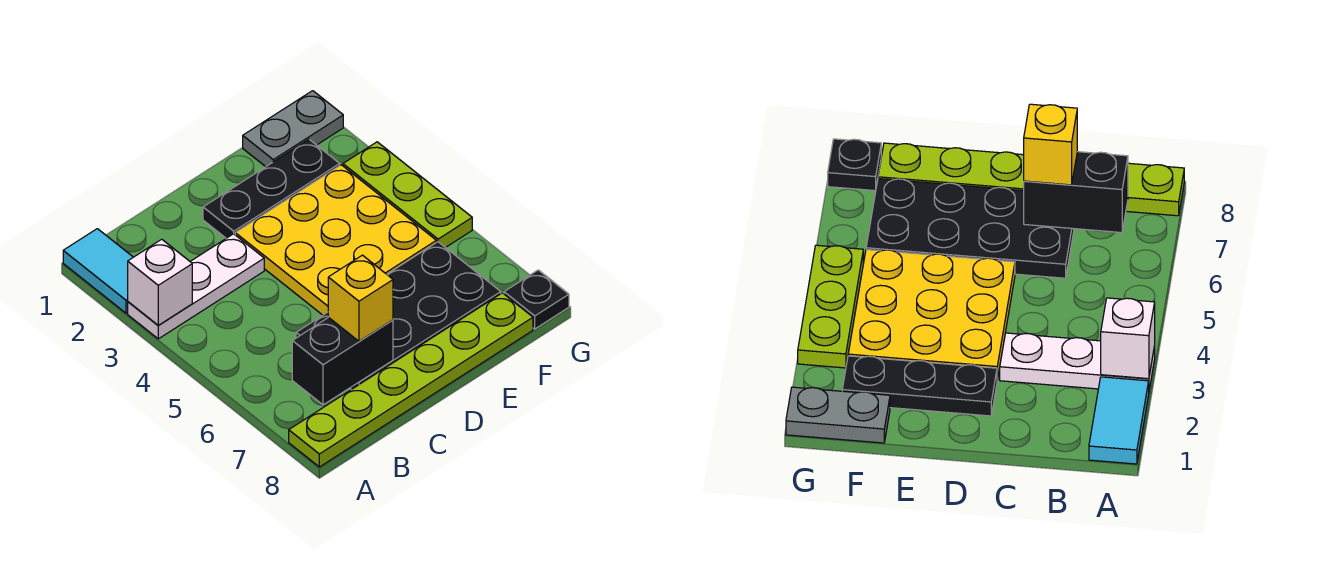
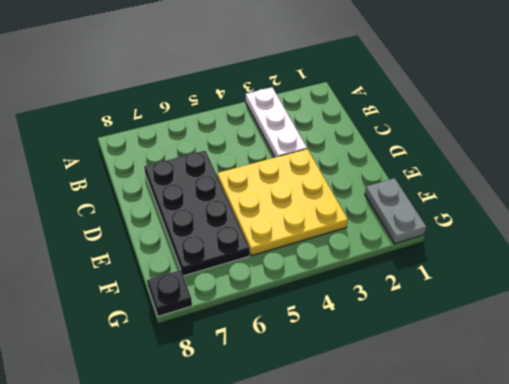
none -> cyan tile A1:A2 level 1
none -> lime plate A8:F8 level 1
none -> black plate D2:F2 level 1

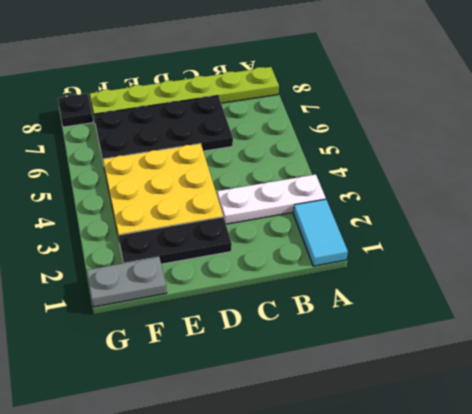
none -> lime plate G3:G5 level 1
none -> white brick A3 level 2
none -> black brick B7:C7 level 2

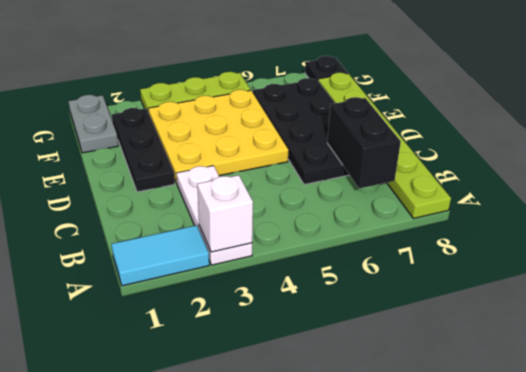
none -> yellow brick C7 level 3

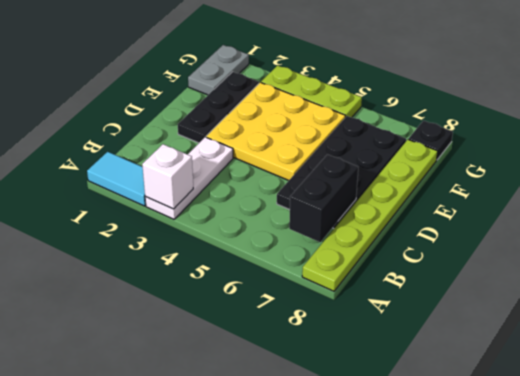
none -> yellow brick C7 level 3

